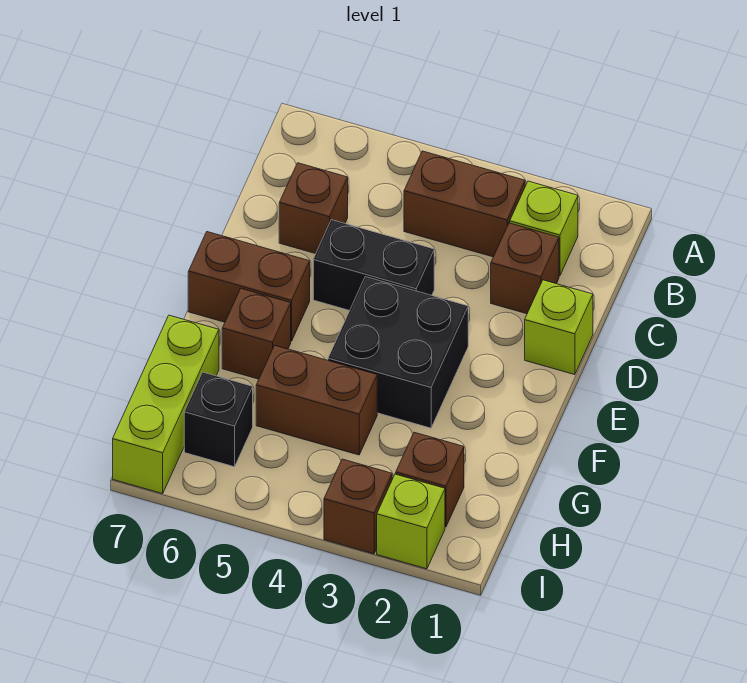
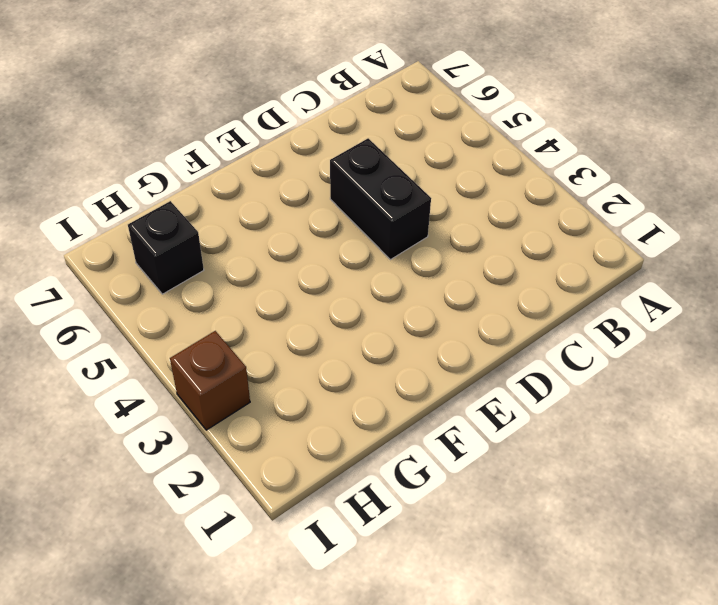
none -> lime brick B2 level 1
none -> brown brick B3:B4 level 1
none -> brown brick C2 level 1

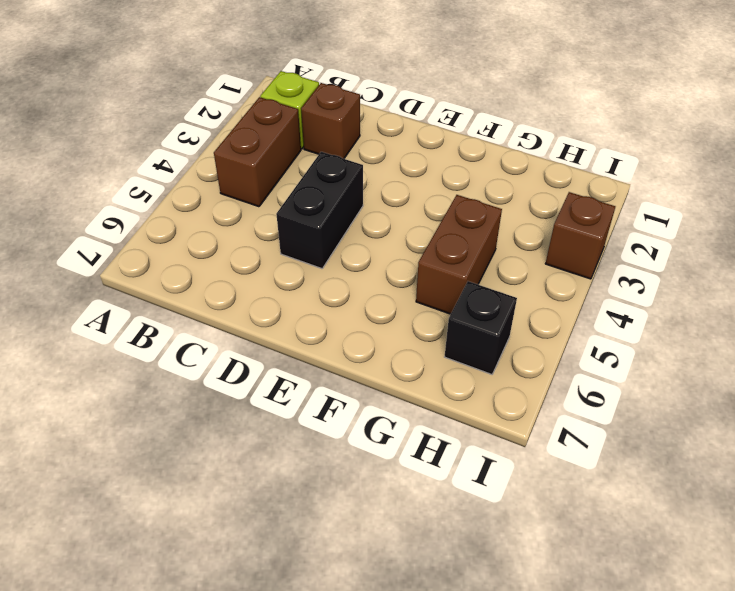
none -> brown brick C6 level 1
none -> lime brick D1 level 1
none -> black brick E3:F4 level 1

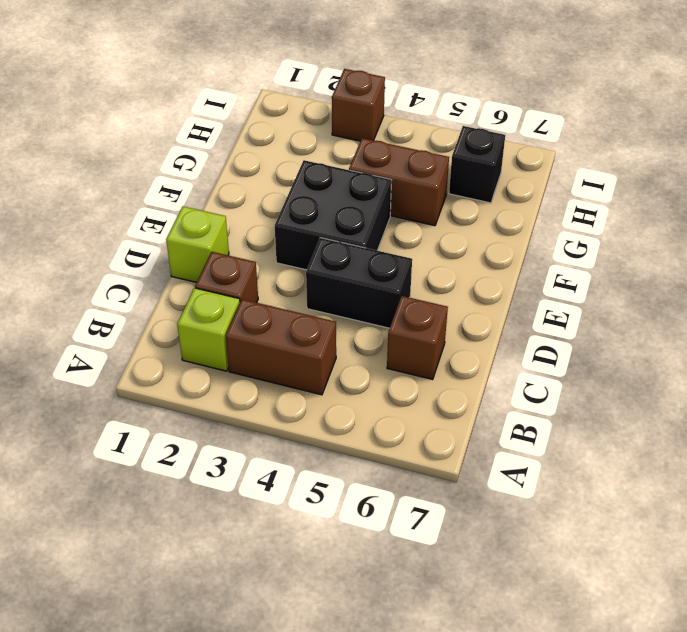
none -> brown brick E6:E7 level 1
none -> brown brick F6 level 1
none -> lime brick G7:I7 level 1

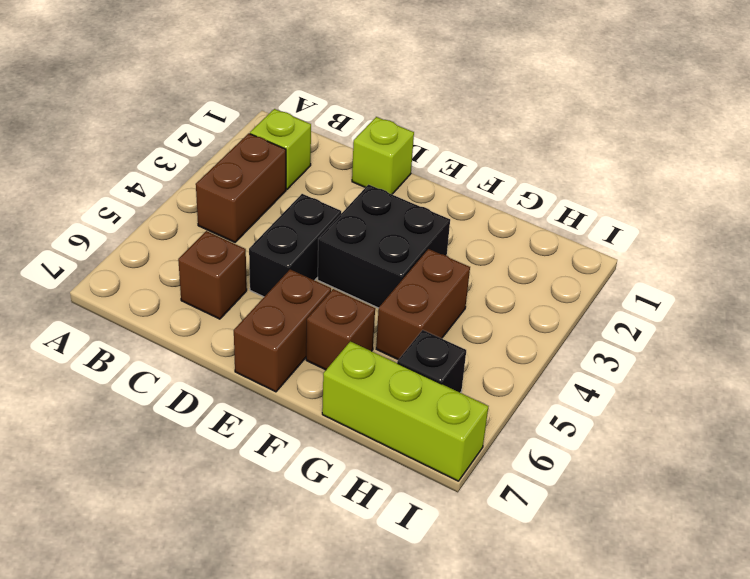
none -> brown brick C2 level 1
none -> brown brick H2 level 1
none -> lime brick I2 level 1

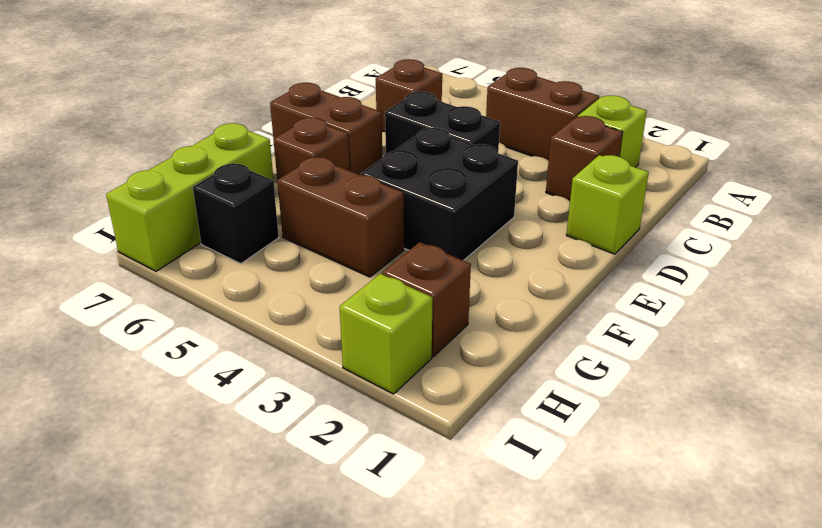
none -> brown brick I3 level 1

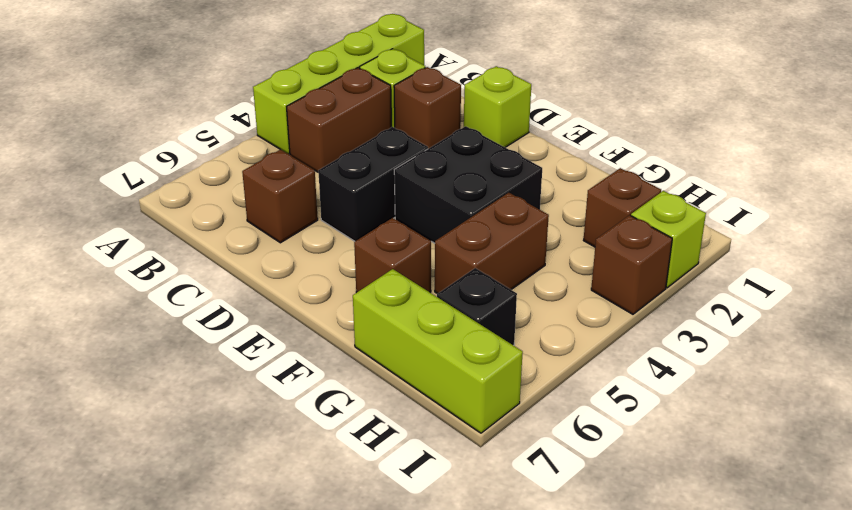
lime brick A1:A4 level 1 -> none
none -> brown brick E6:E7 level 1

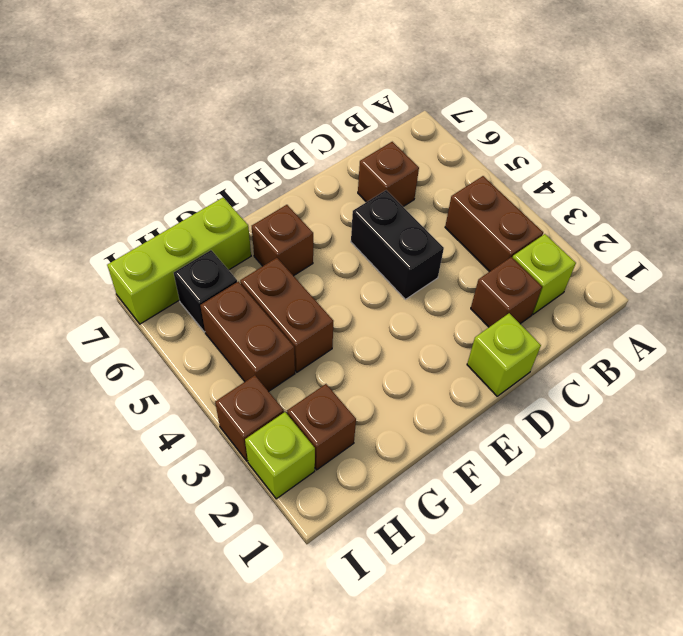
brown brick H4:H5 level 1 -> brown brick E6:E7 level 1
none -> black brick E3:F4 level 1

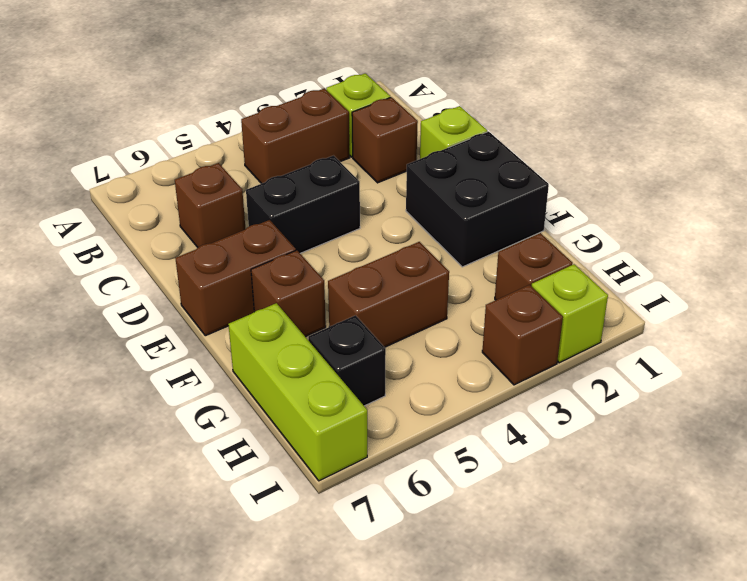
black brick E1:F2 level 1 -> black brick E3:F4 level 1

